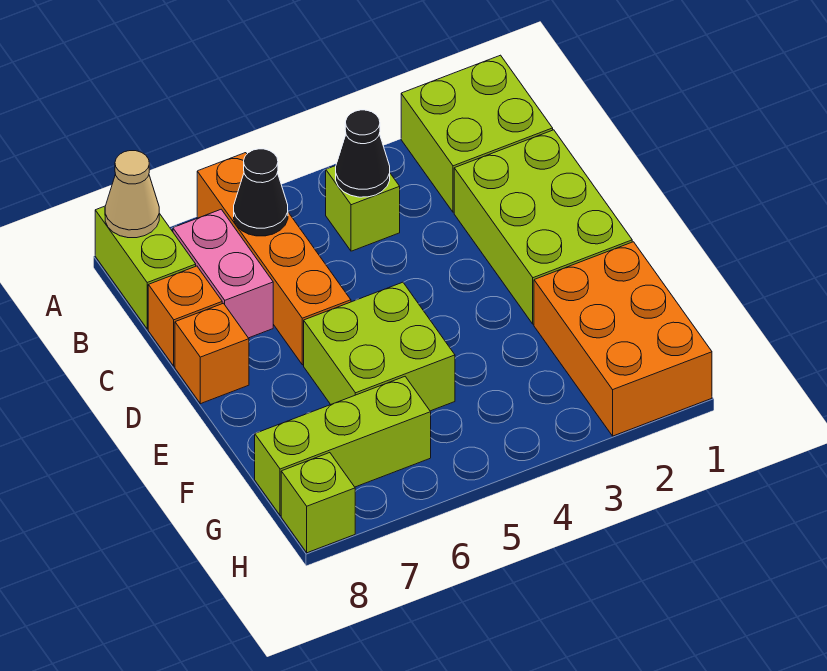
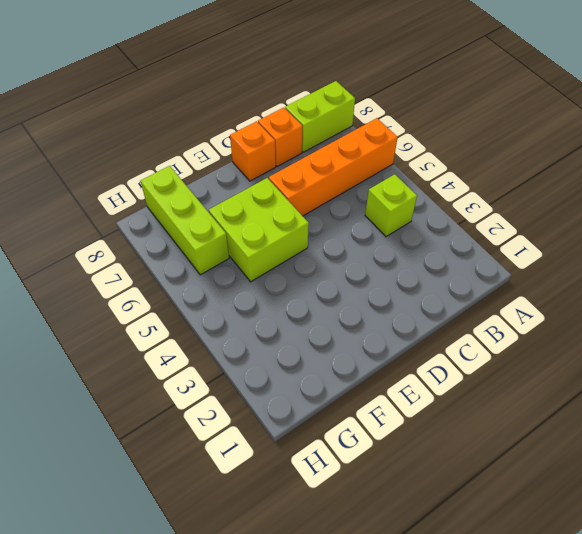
none -> lime brick A1:B2 level 1
none -> pink brick B7:C7 level 1
none -> lime brick C1:E2 level 1

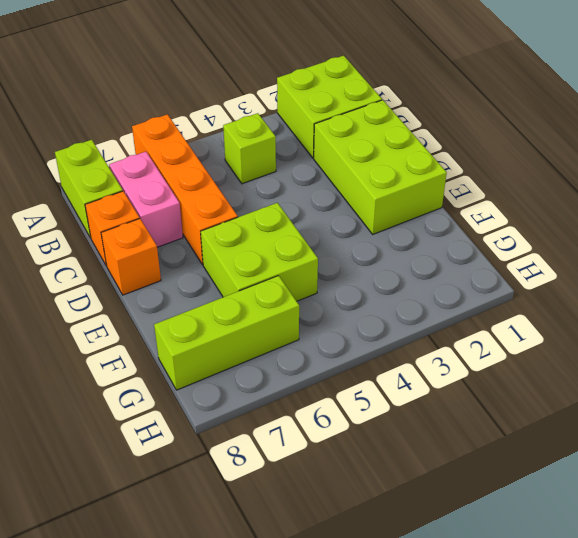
none -> orange brick F1:H2 level 1
none -> lime brick H8 level 1
none -> tan cone A8 level 2

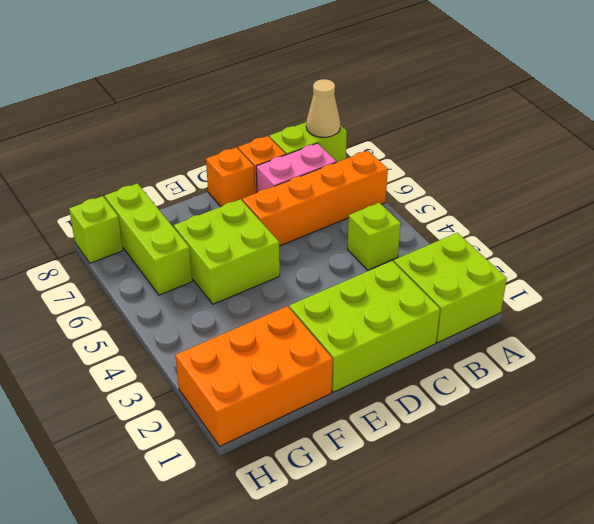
none -> black cone B4 level 2
none -> black cone B6 level 2

